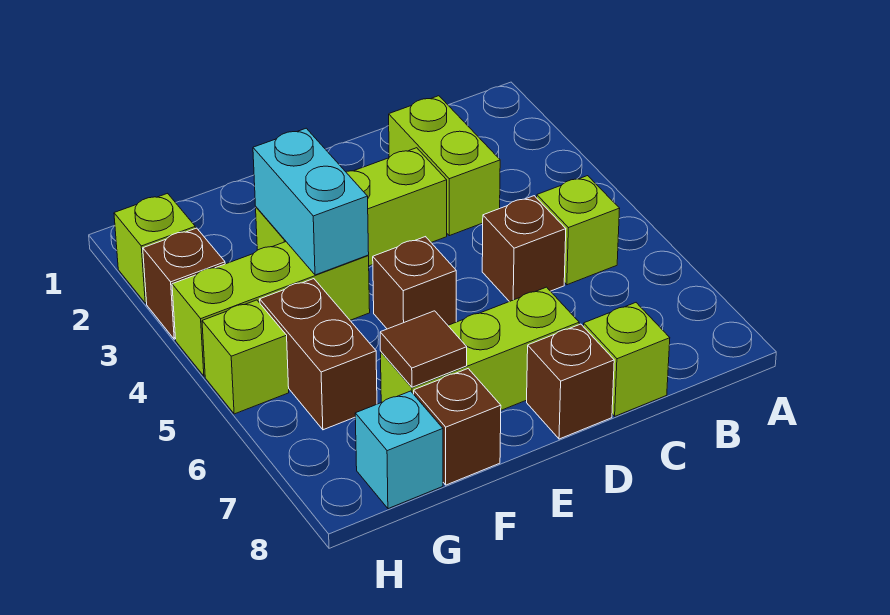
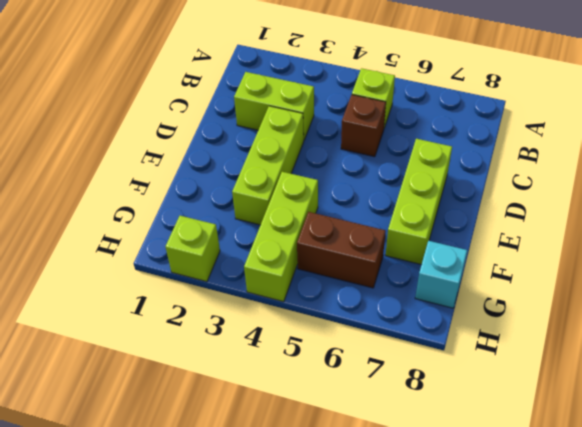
none -> lime brick C8 level 1
none -> brown brick D8 level 1
none -> brown brick E5 level 1

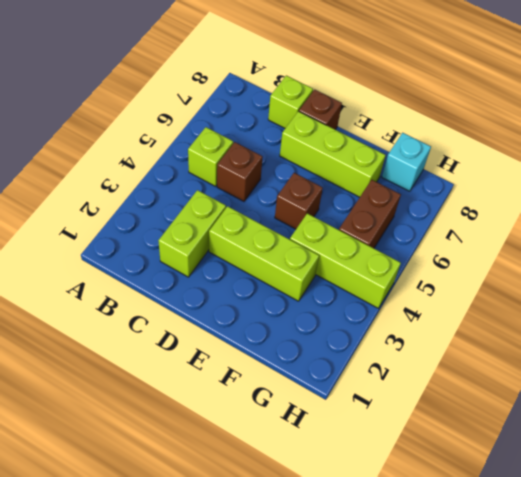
none -> brown brick F8 level 1
none -> lime brick H2 level 1
none -> brown brick H3 level 1

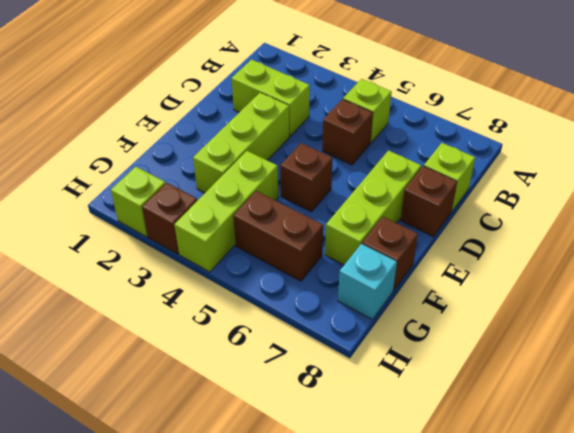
none -> lime brick H5 level 1
none -> cyan brick F3:F4 level 2
none -> brown tile F7 level 2

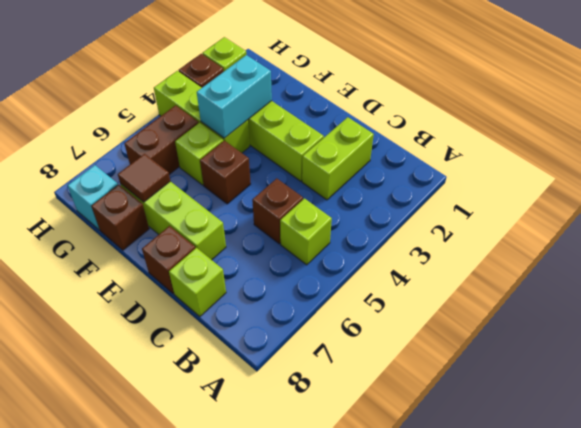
lime brick F5 level 1 -> lime brick H5 level 1

